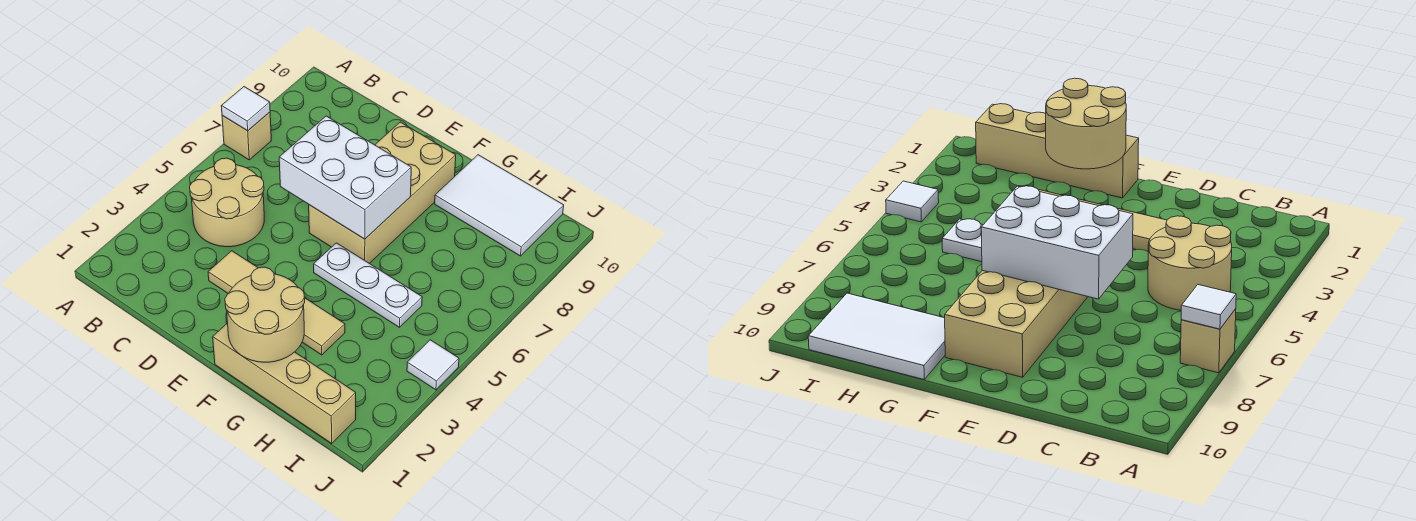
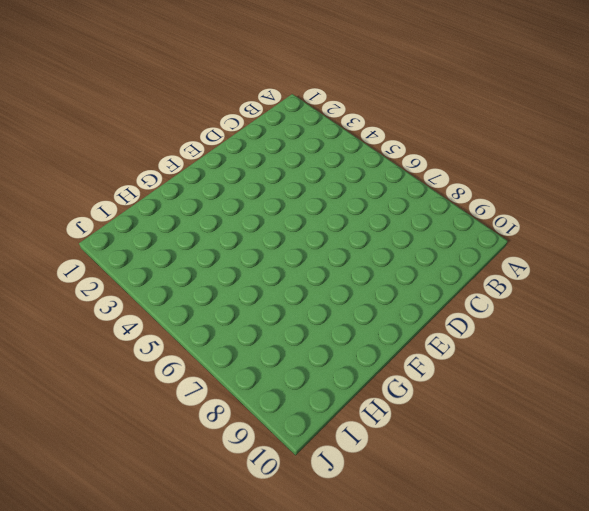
none -> tan brick A7 level 1
none -> tan round brick B4:C5 level 1

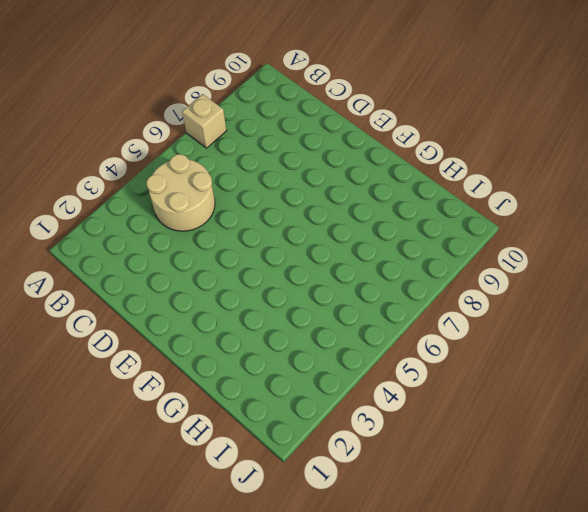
none -> tan tile D3:G3 level 1
none -> tan brick E6:F9 level 1

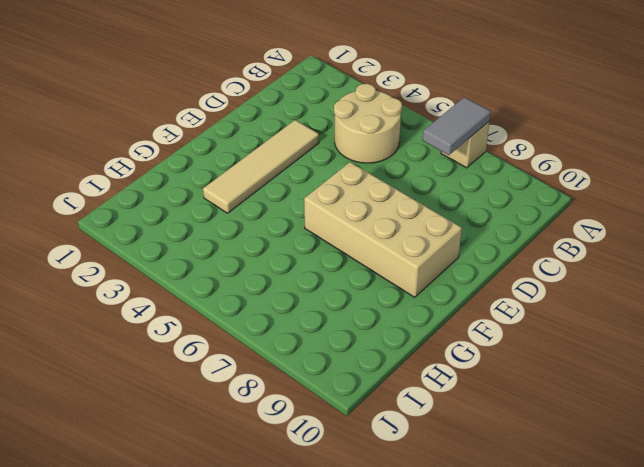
grey tile A7:B7 level 2 -> white tile A7 level 2
none -> tan brick F1:I1 level 1
none -> white plate F5:H5 level 1

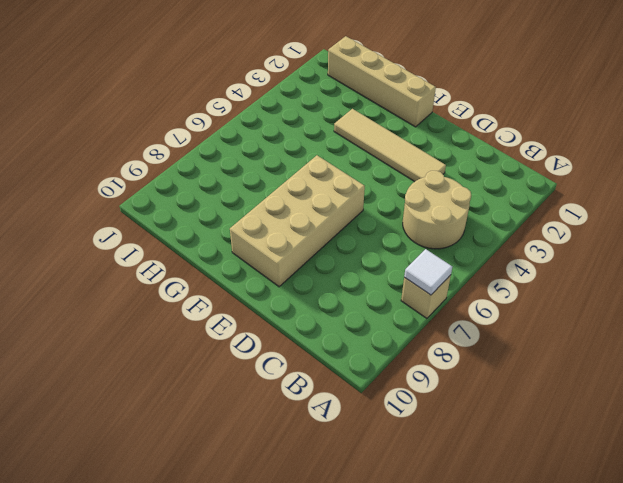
none -> white plate F5:H5 level 1
none -> white tile G9:I10 level 1

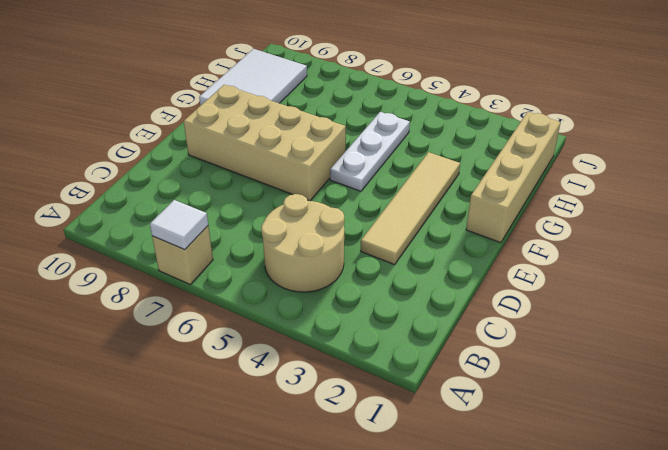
none -> white tile J4 level 1
none -> white brick D6:F7 level 2

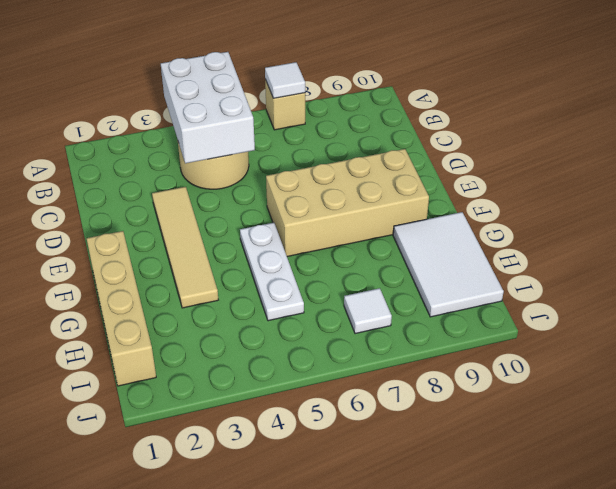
white brick A4:C5 level 2 -> white brick D6:F7 level 2
white tile I7 level 1 -> white tile J4 level 1
none -> tan round brick F1:G2 level 2

